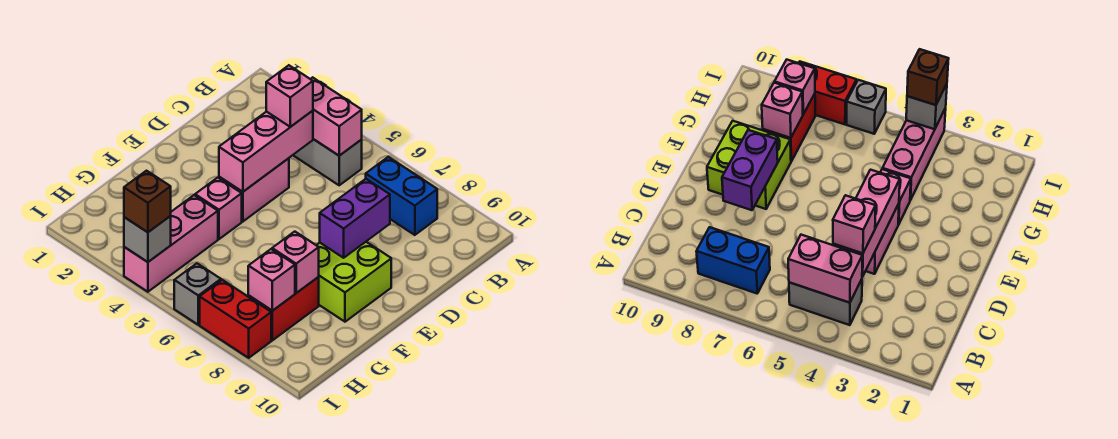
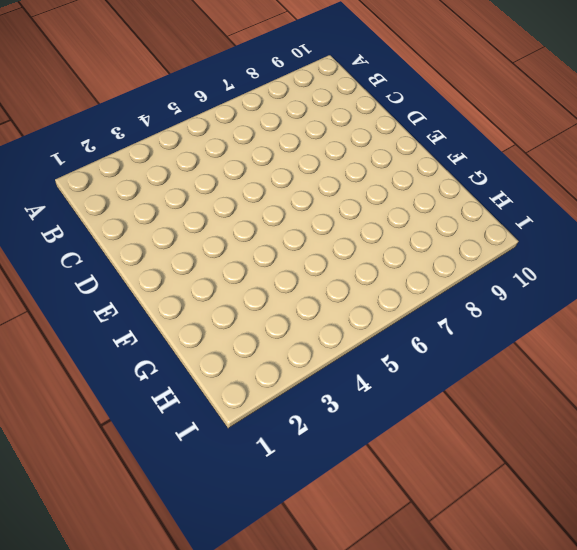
none -> grey brick B4:B5 level 1
none -> blue brick B7:B8 level 1
none -> pink brick D4:E4 level 1

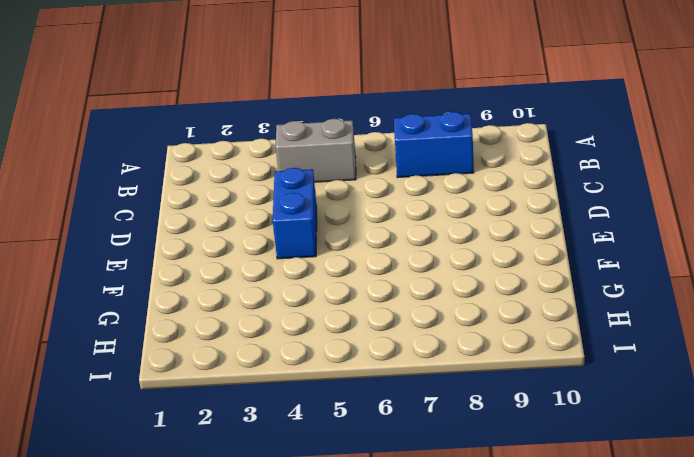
blue brick D4:E4 level 1 -> pink brick D4:E4 level 1
none -> lime brick E8:F9 level 1
none -> pink brick F4 level 1
none -> pink brick G4:I4 level 1

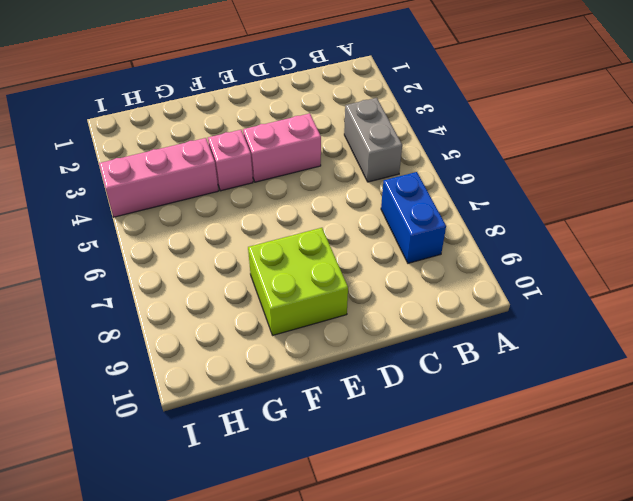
none -> red brick G8:H8 level 1
none -> grey brick I6 level 1
none -> red brick I7:I8 level 1

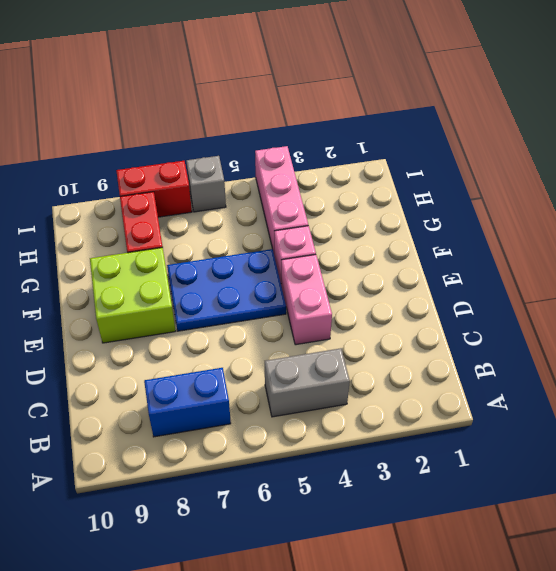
blue plate E5:F7 level 1 -> none
none -> pink brick B4:B5 level 2
none -> pink brick C4:E4 level 2
none -> purple brick D8:E8 level 2

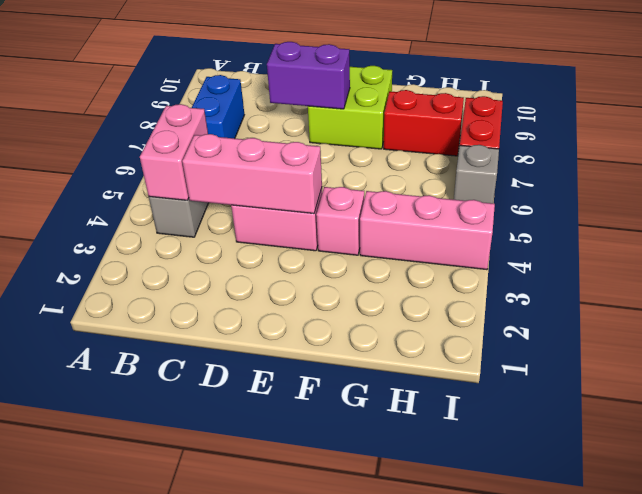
none -> pink brick G8 level 2
none -> pink brick H8 level 2
none -> grey brick I4 level 2

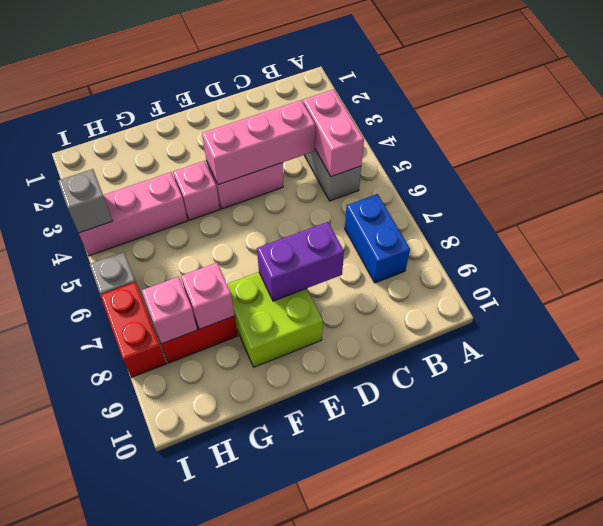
none -> pink brick C4 level 3
none -> brown brick I4 level 3

